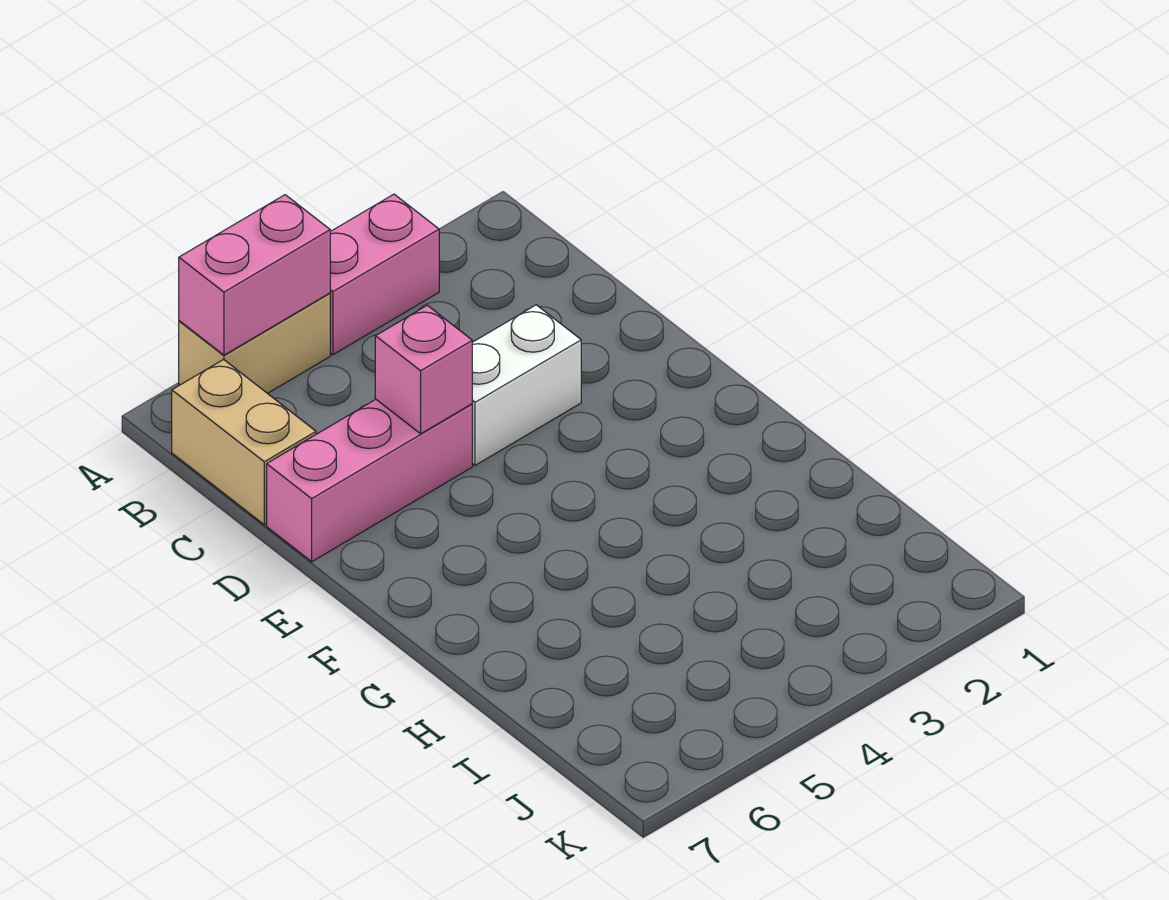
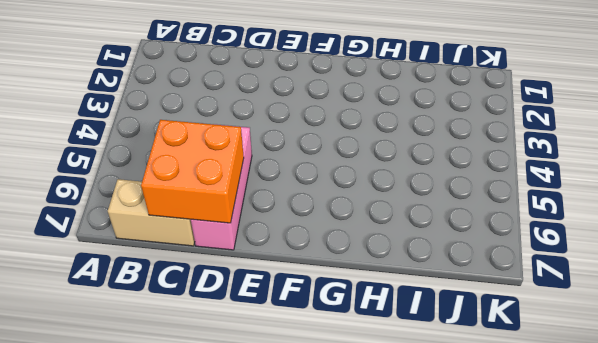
orange brick C6:D7 level 2 -> none
none -> pink brick A3:A4 level 1
none -> tan brick A5:A6 level 1

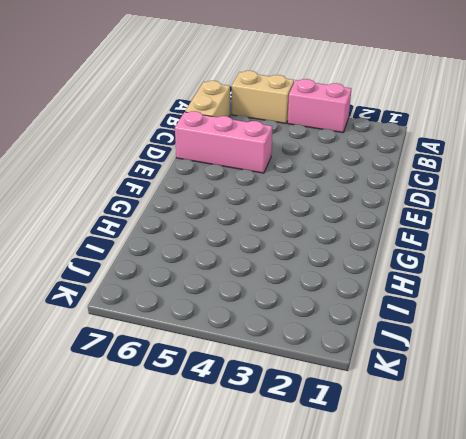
none -> white brick D3:D4 level 1
none -> pink brick A5:A6 level 2

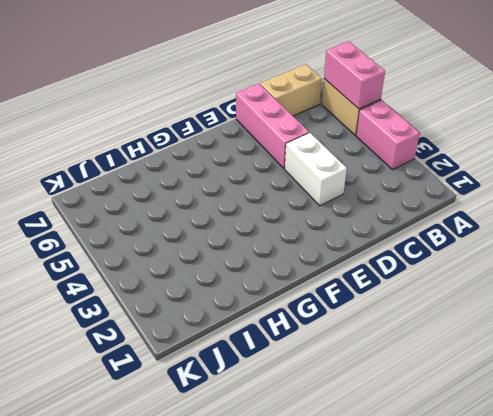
none -> pink brick D5 level 2

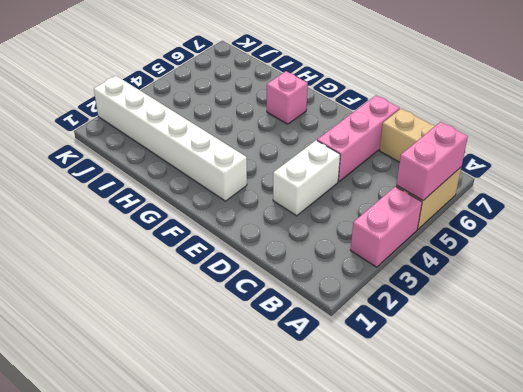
white brick F2:K2 level 1 -> none
pink brick G6 level 1 -> pink brick D5 level 2

